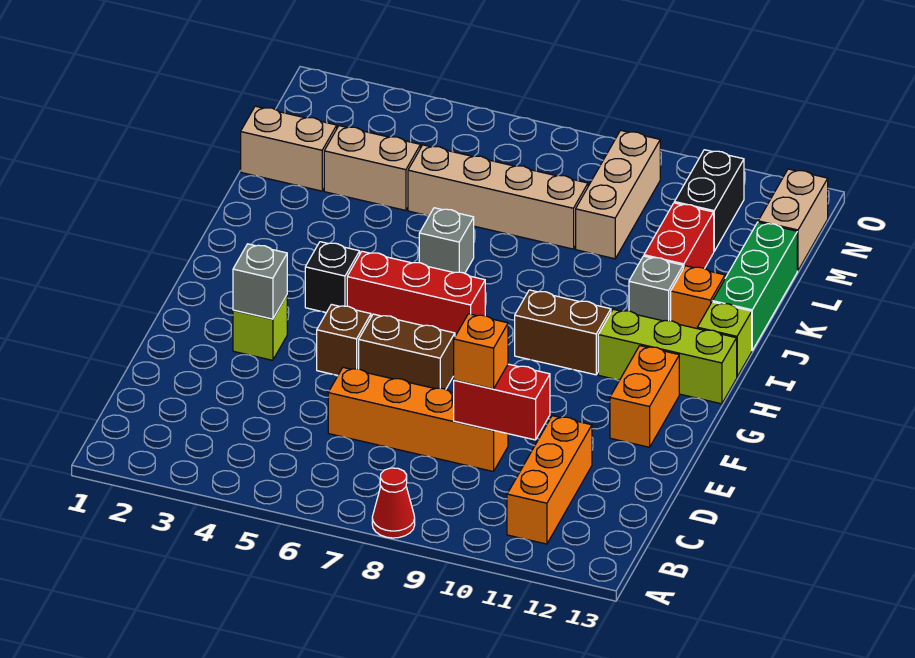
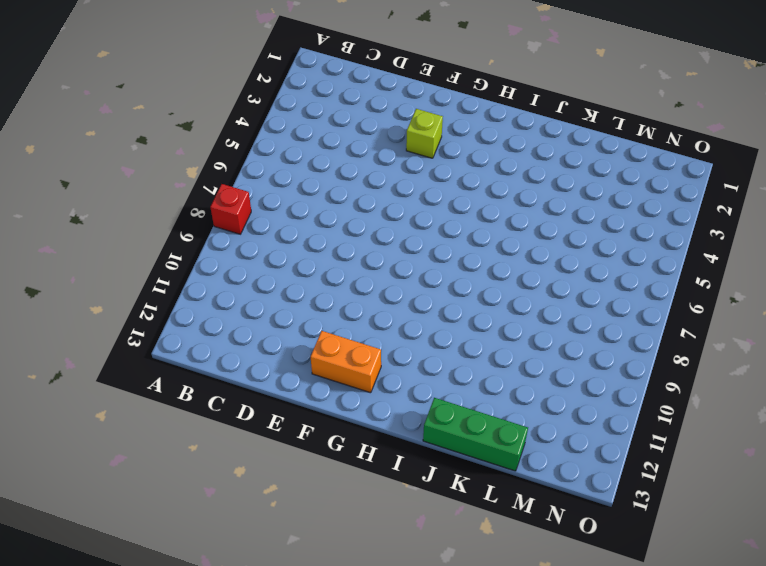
red brick A8 level 1 -> red cone A8 level 1
none -> orange brick B11:D11 level 1
none -> orange brick D6:D9 level 1
none -> brown brick F5 level 1

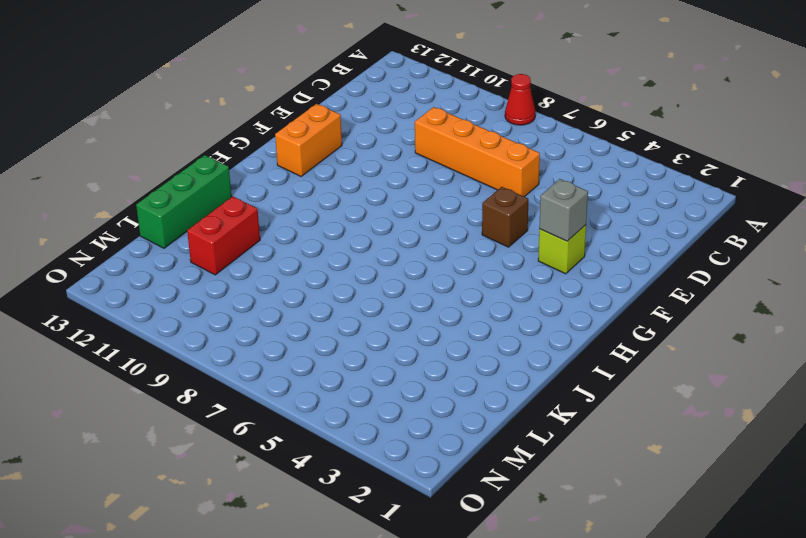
none -> orange brick B11:D11 level 1
none -> brown brick F6:F7 level 1
none -> black brick H4 level 1

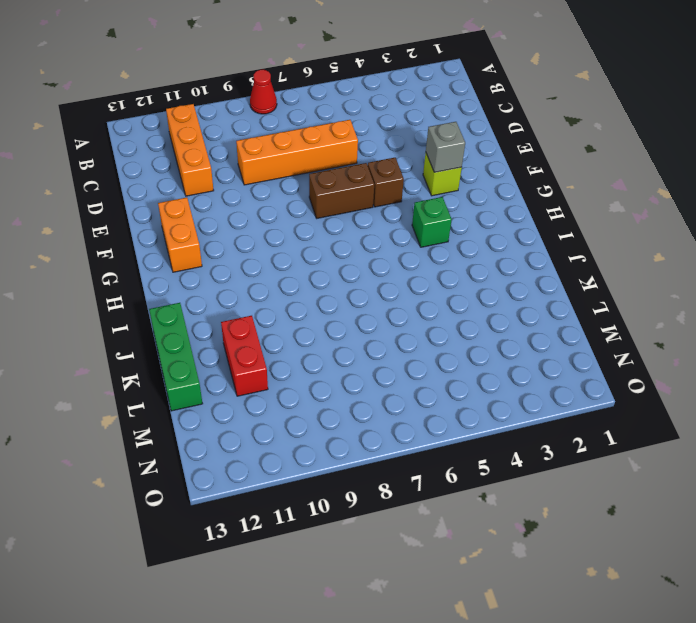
green brick H4 level 1 -> black brick H4 level 1
none -> red brick H5:H7 level 1
none -> brown brick H9:H10 level 1
none -> lime brick H11:H13 level 1

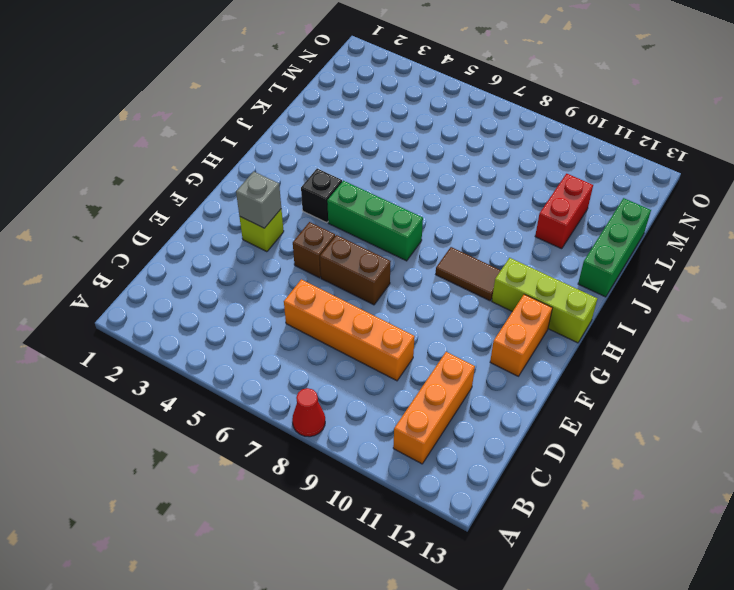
green brick H5:H7 level 1 -> red brick H5:H7 level 1
brown tile H9:H10 level 1 -> brown brick H9:H10 level 1
none -> lime brick I13 level 1
none -> grey brick J6 level 1
none -> grey brick J11 level 1

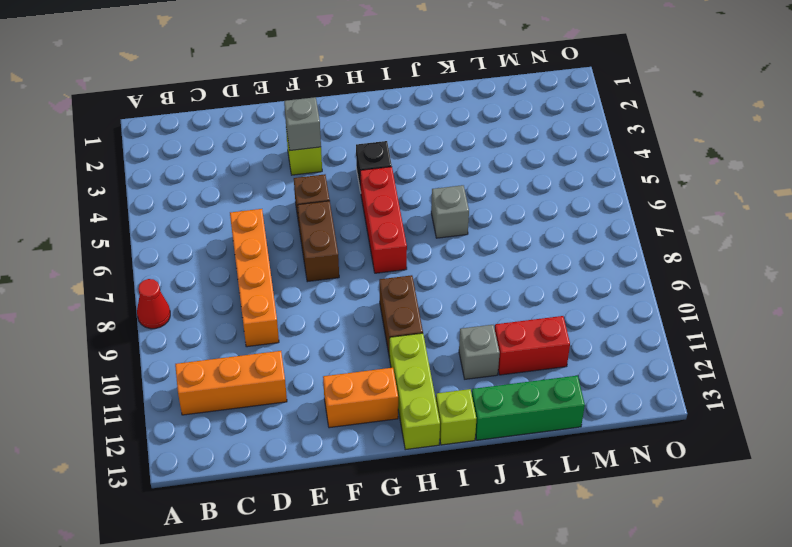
none -> orange brick J12 level 1
none -> tan brick L1:L2 level 1
none -> tan brick L3:L4 level 1

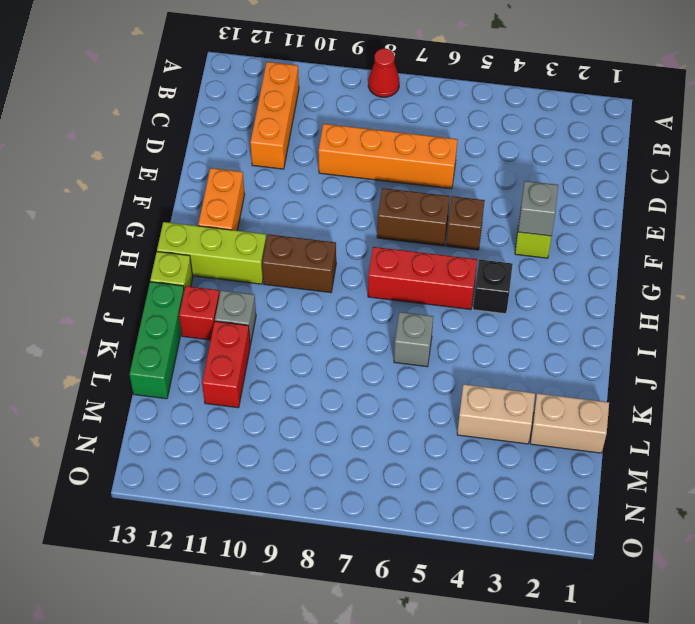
red brick J12 level 1 -> orange brick J12 level 1
none -> tan brick L5:L8 level 1
none -> tan brick L9:N9 level 1
none -> black brick M11:N11 level 1

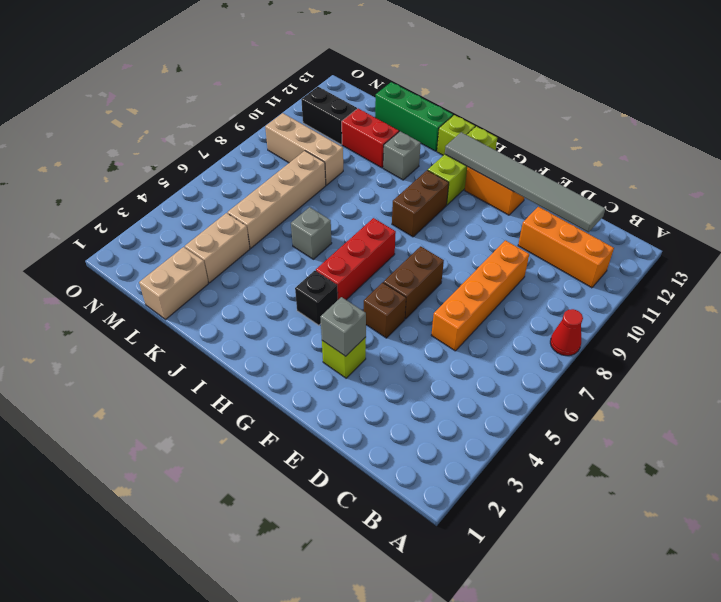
grey tile C12:H12 level 2 -> none
none -> orange brick J12 level 1
none -> tan brick M13:N13 level 1
none -> red brick D9:D10 level 2

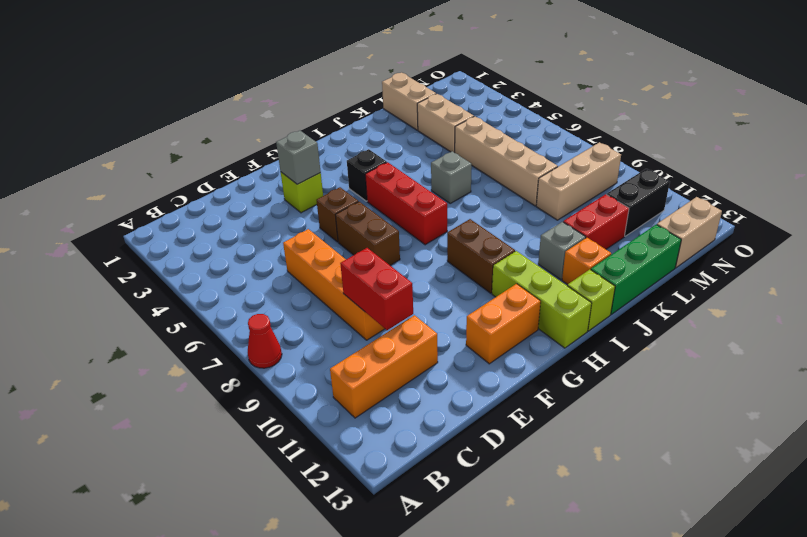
none -> orange brick D9 level 3

